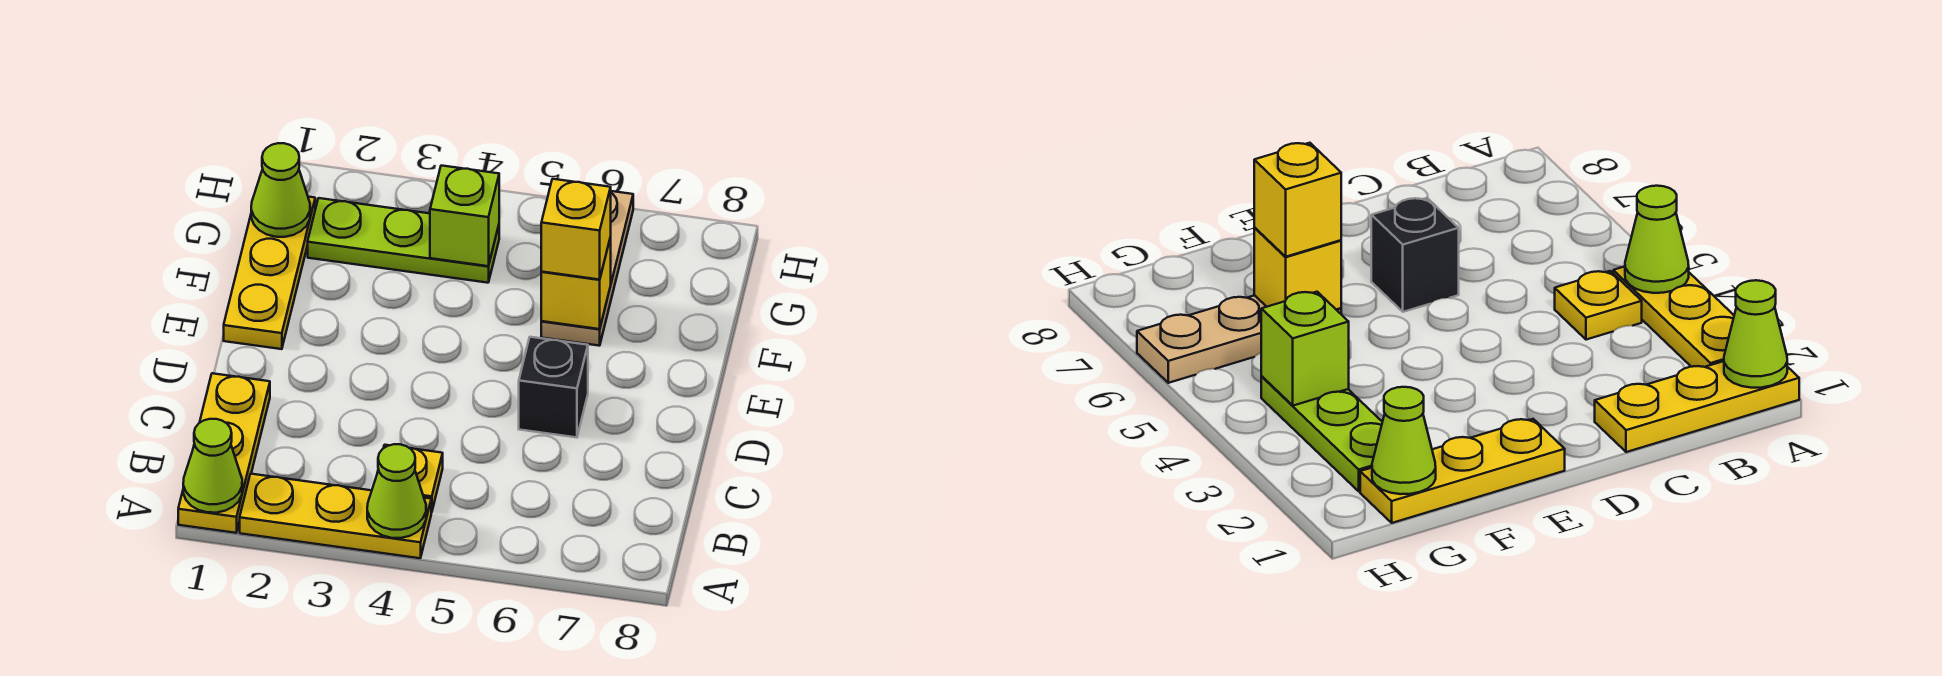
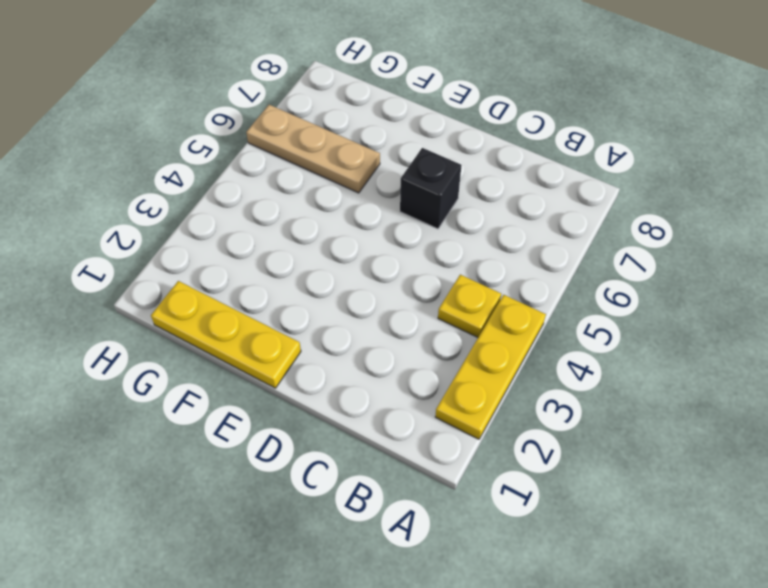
none -> yellow plate A1:C1 level 1
none -> lime plate G2:G4 level 1
none -> lime cone A1 level 2

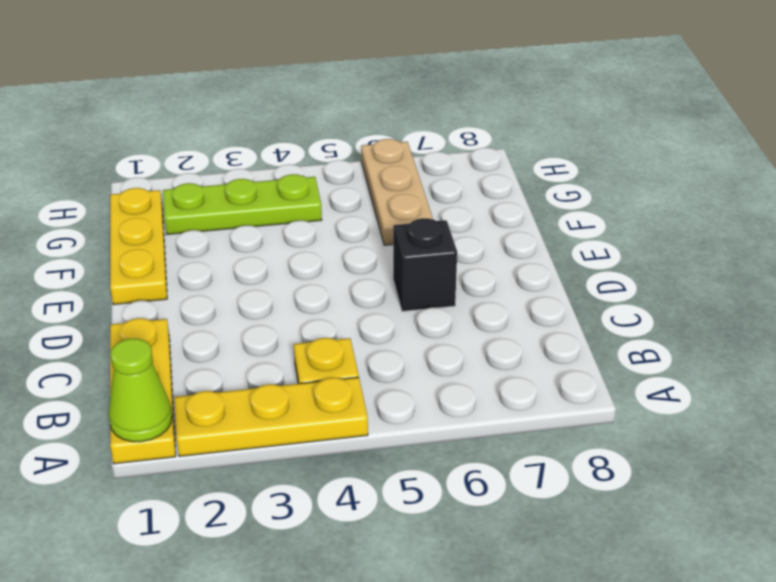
none -> lime cone A4 level 2
none -> yellow brick F6 level 2
none -> lime cone G1 level 2

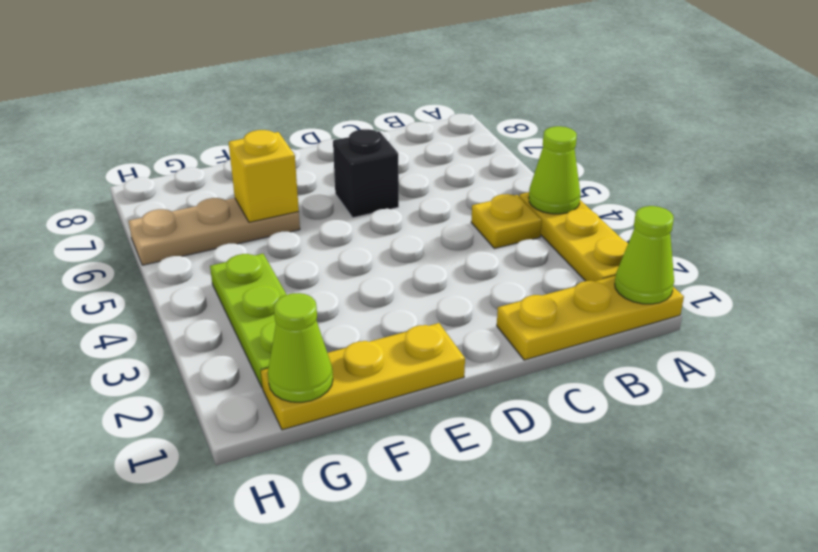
none -> lime brick G4 level 2
none -> yellow brick F6 level 3

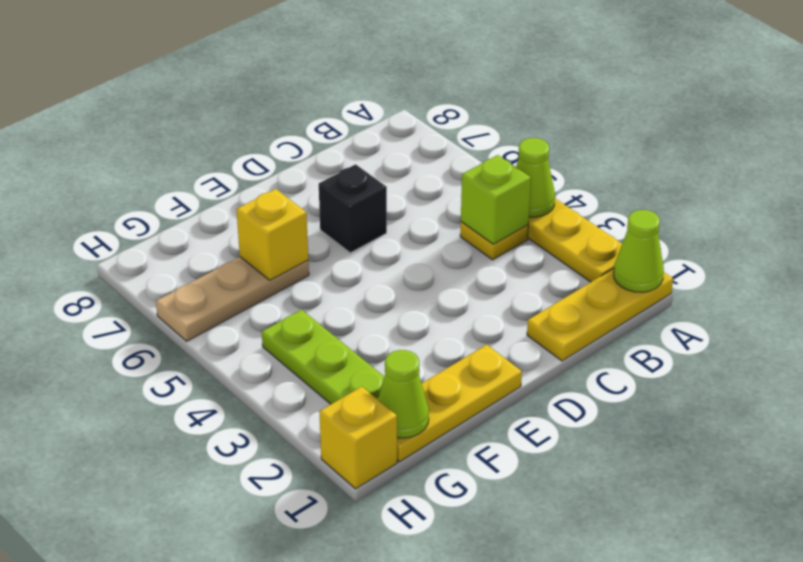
lime brick B4 level 2 -> lime brick G4 level 2
yellow brick H1 level 1 -> yellow brick F6 level 3

